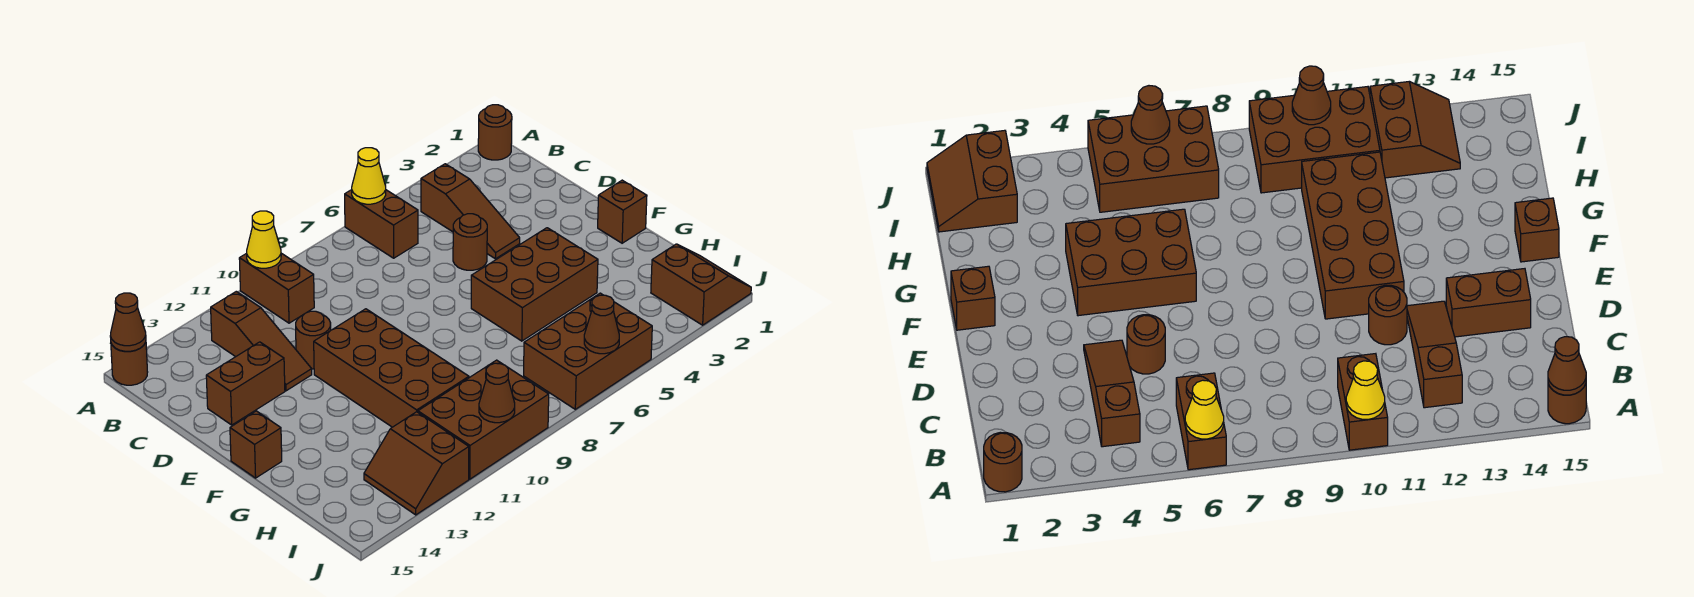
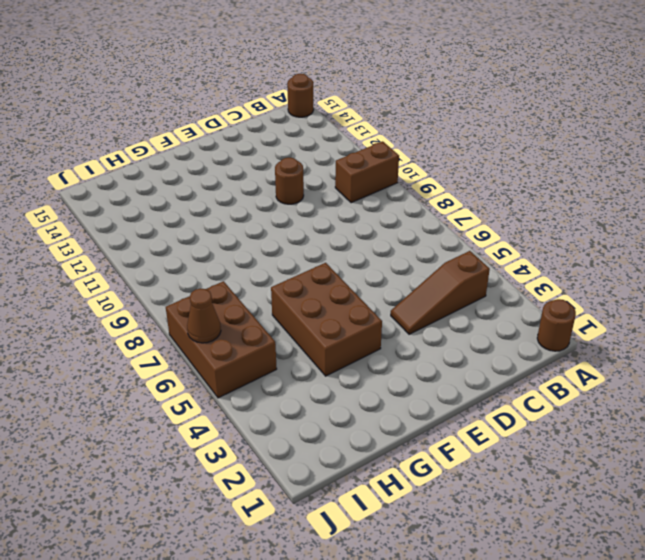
none -> brown brick A6:B6 level 1
none -> brown slope B12:D12 level 1 top B
none -> brown round brick D5 level 1

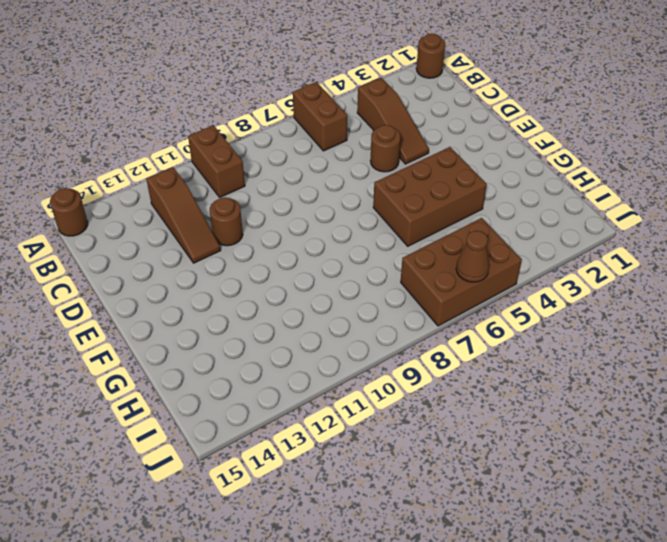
none -> brown brick D13:D14 level 1
none -> brown brick E10:H11 level 1
none -> brown brick F1 level 1

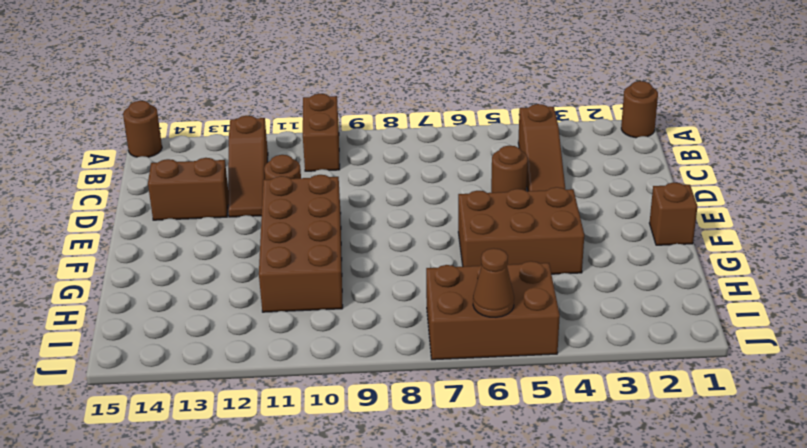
none -> brown brick A6:B6 level 1
none -> brown brick F15 level 1
none -> brown slope I1:J2 level 1 top 2

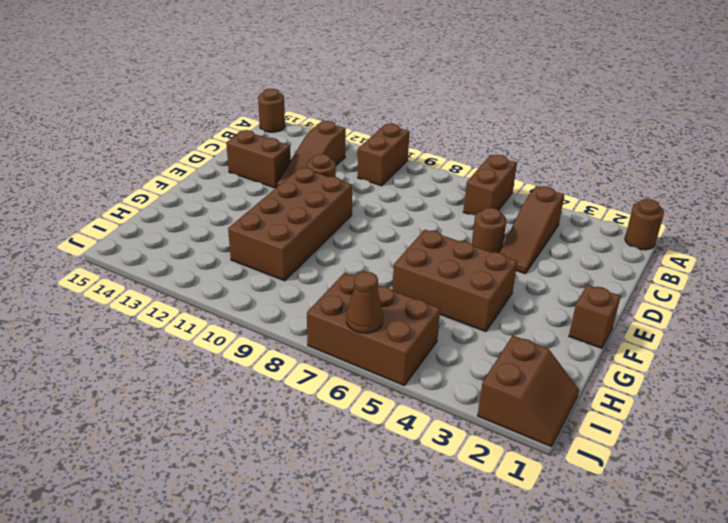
none -> brown brick F15 level 1
none -> brown brick I9:J11 level 1
none -> brown slope I12:J13 level 1 top 12

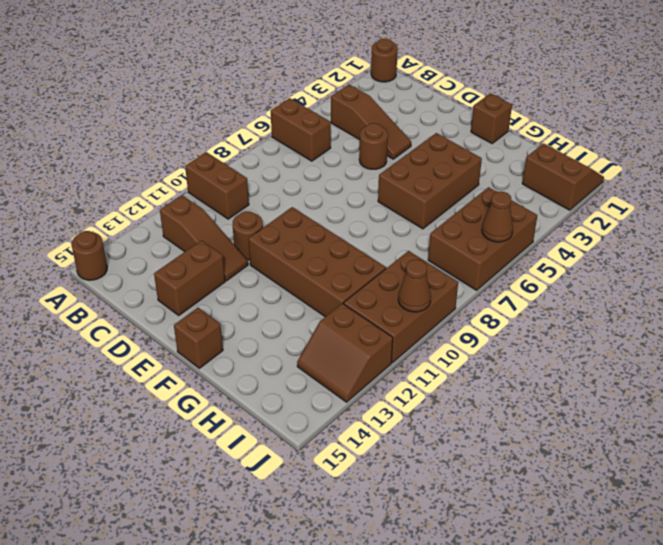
none -> yellow cone A6 level 2
none -> yellow cone A10 level 2
none -> brown cone A15 level 2

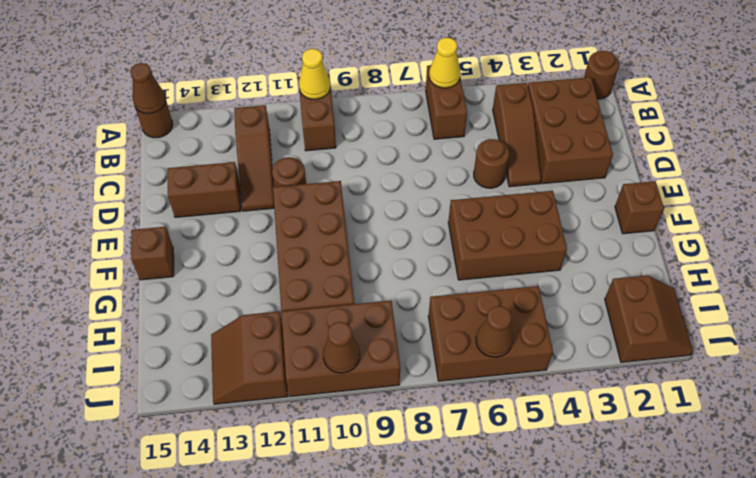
brown brick B2:D3 level 1 -> none

